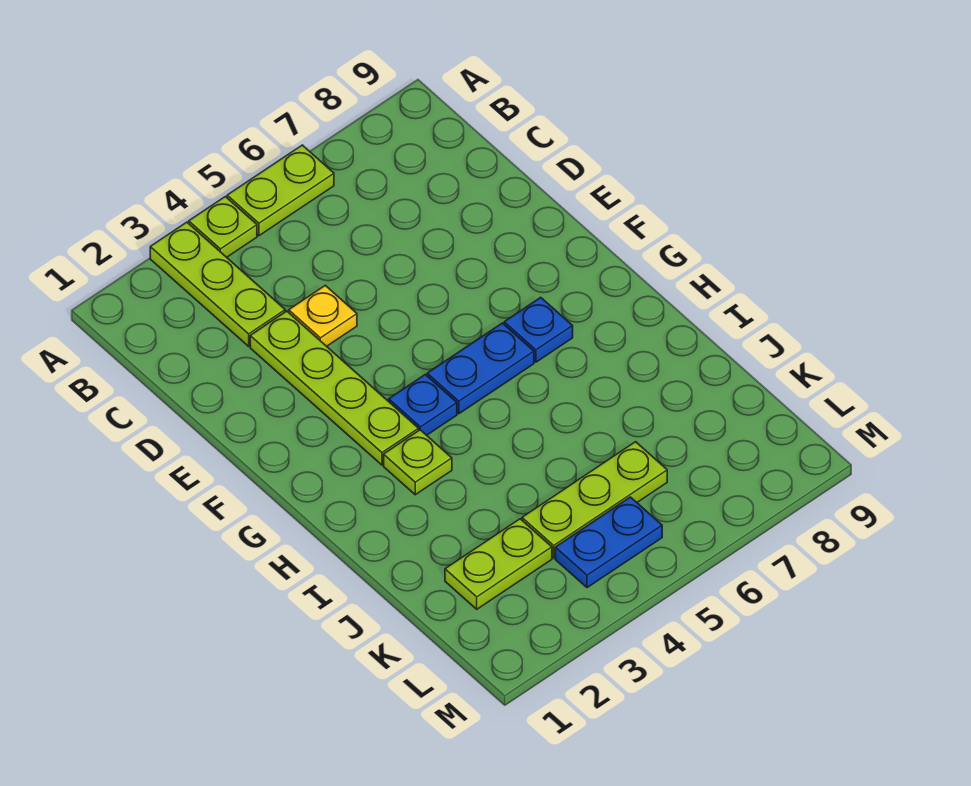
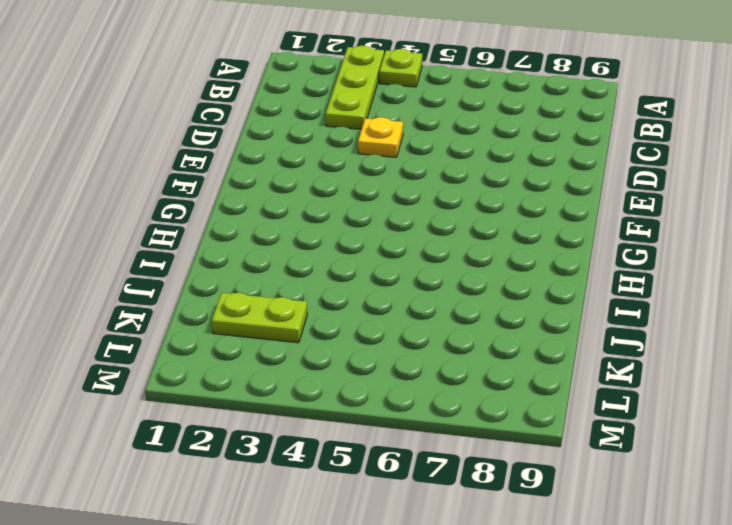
none -> lime plate A5:A6 level 1
none -> lime plate D3:G3 level 1
none -> blue plate G4 level 1

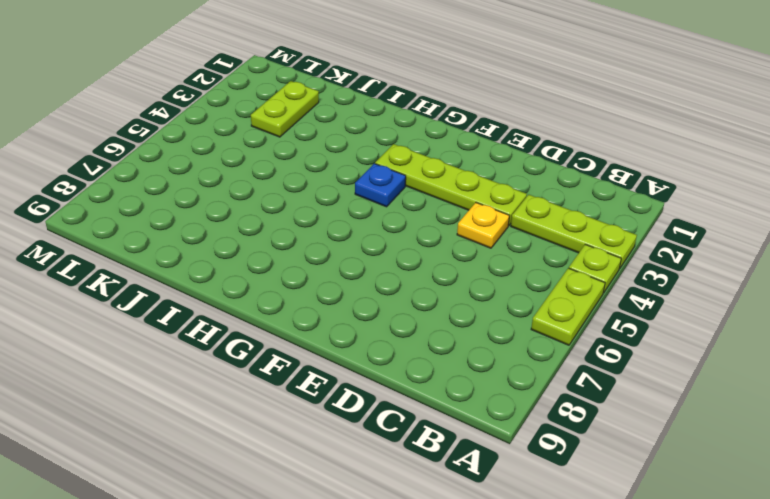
none -> blue plate G5:G6 level 1
none -> blue plate G7 level 1
none -> lime plate H3 level 1

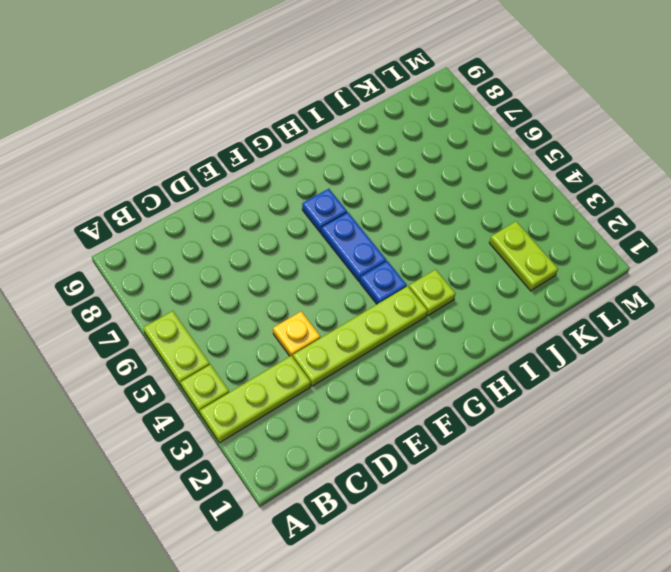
none -> lime plate K4:K6 level 1
none -> blue plate L4:L5 level 1

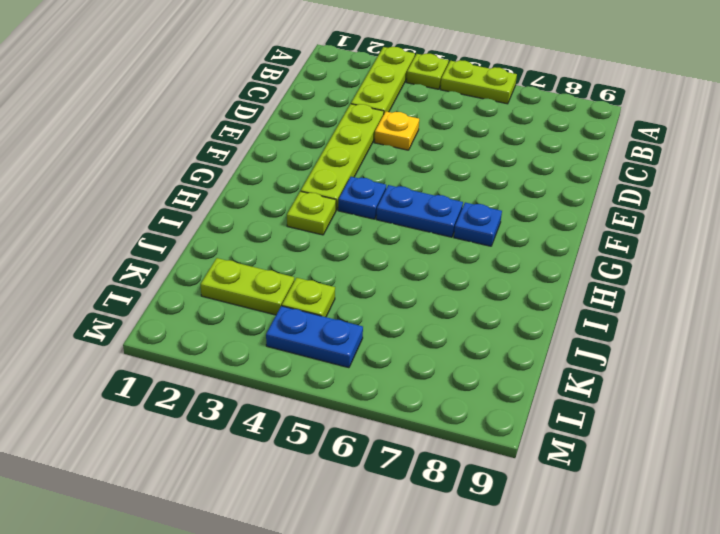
lime plate K4 level 1 -> lime plate K4:K6 level 1

